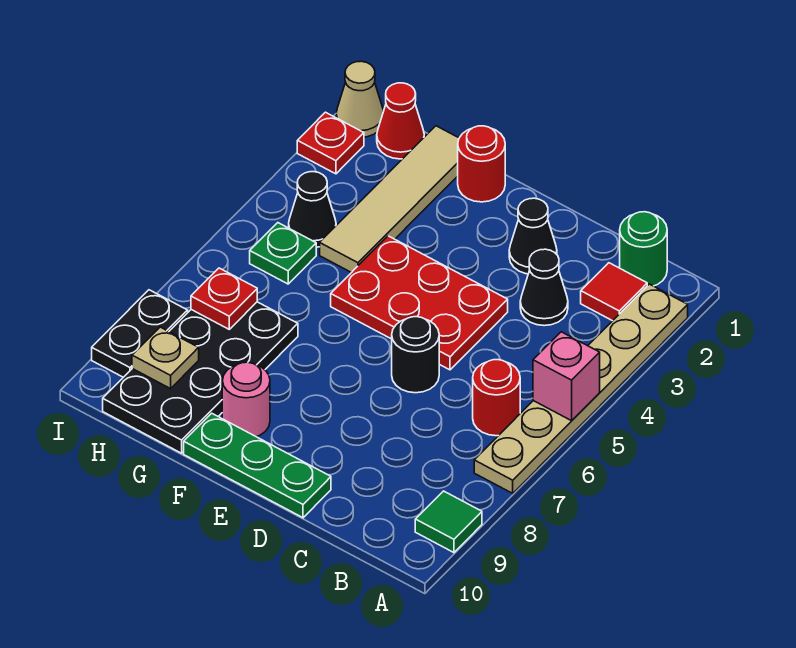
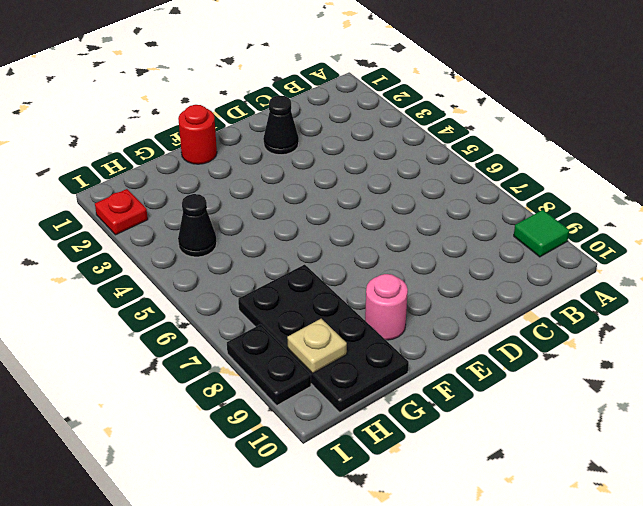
none -> tan plate A2:A7 level 1
none -> green round brick B1 level 1
none -> red tile B2 level 1

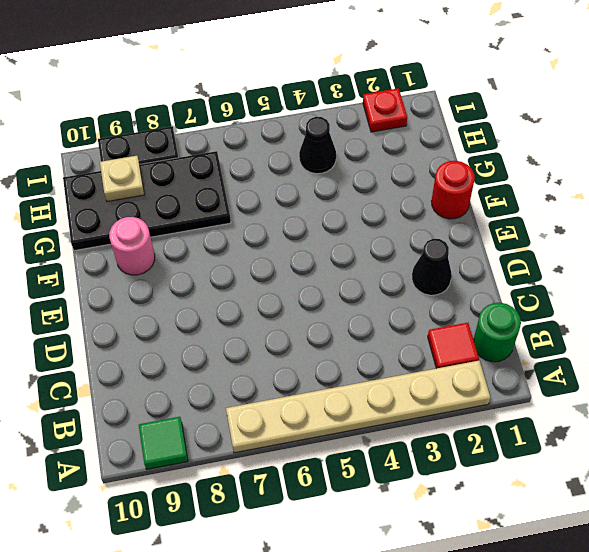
none -> red round brick B6 level 1
none -> black cone C3 level 1
none -> red plate D4:F5 level 1

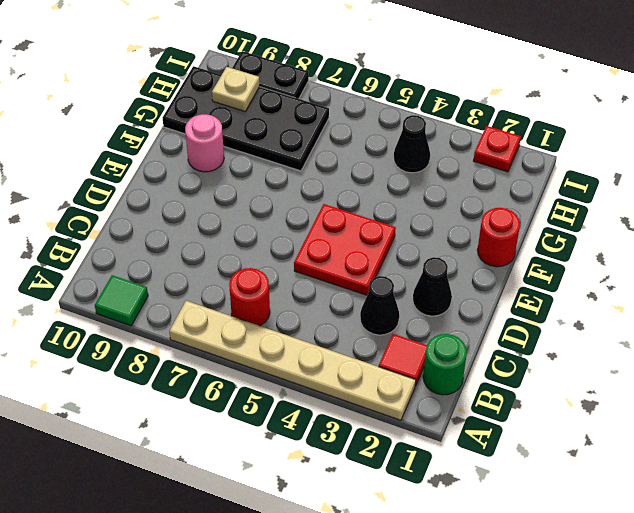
red plate D4:E5 level 1 -> red plate D4:F5 level 1
none -> black round brick D6 level 1
none -> green plate D10:F10 level 1
none -> tan tile G1:G4 level 1

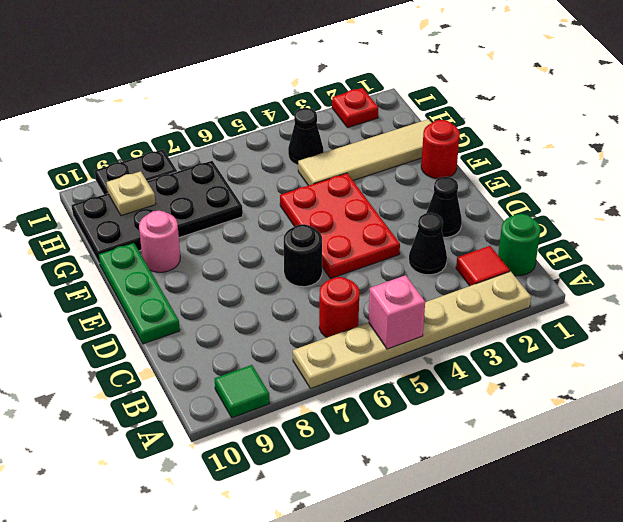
none -> red cone H1 level 1
none -> green plate H5 level 1
none -> tan cone I1 level 1

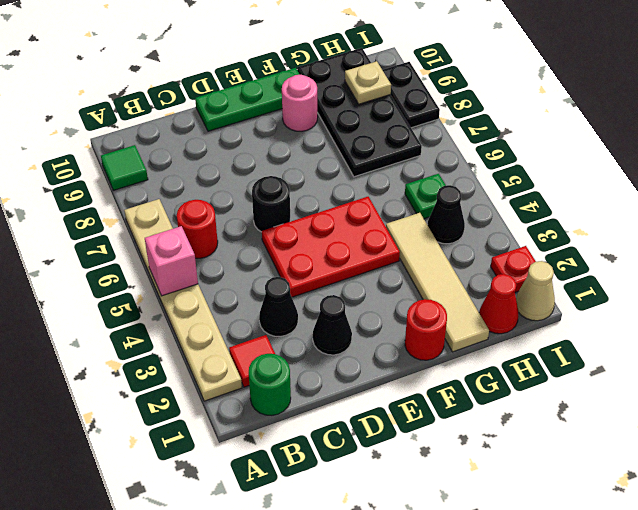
none -> red plate H7 level 2

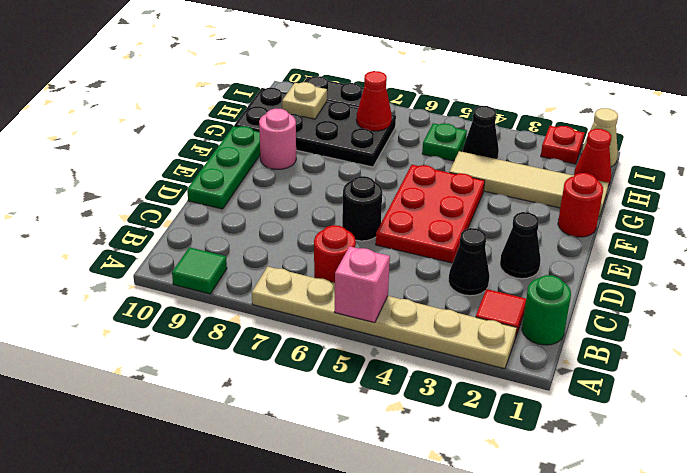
red cone H7 level 2 -> red plate H7 level 2

